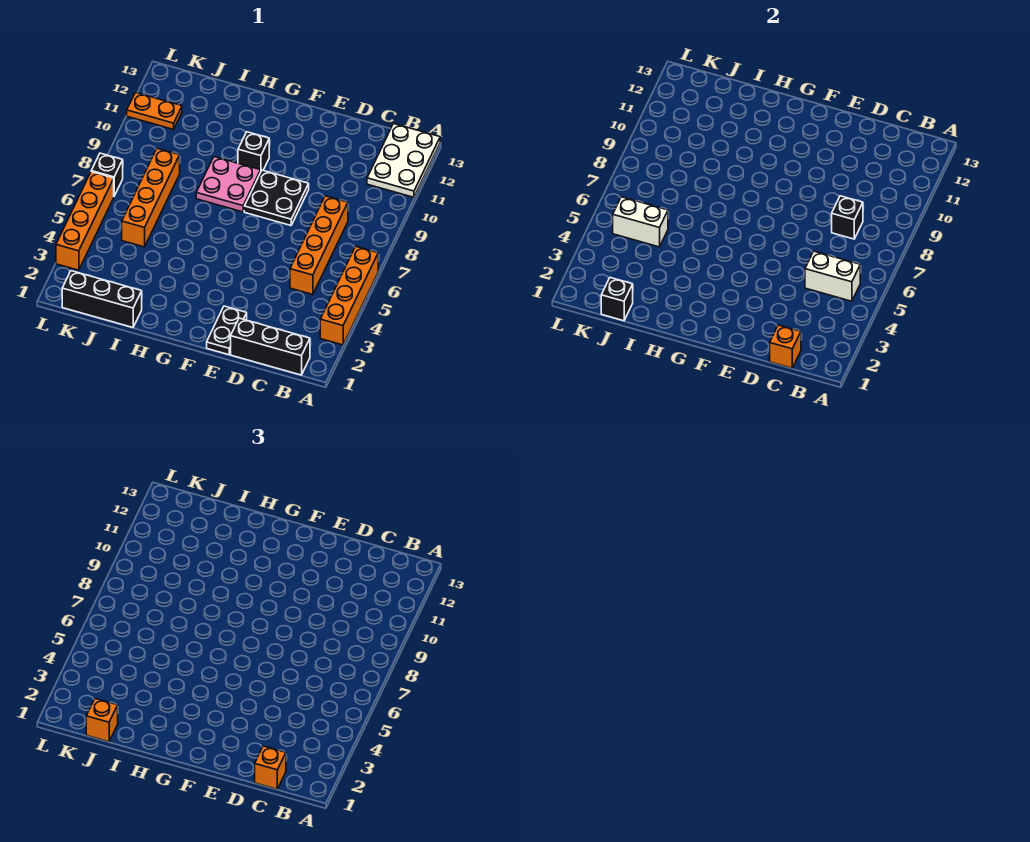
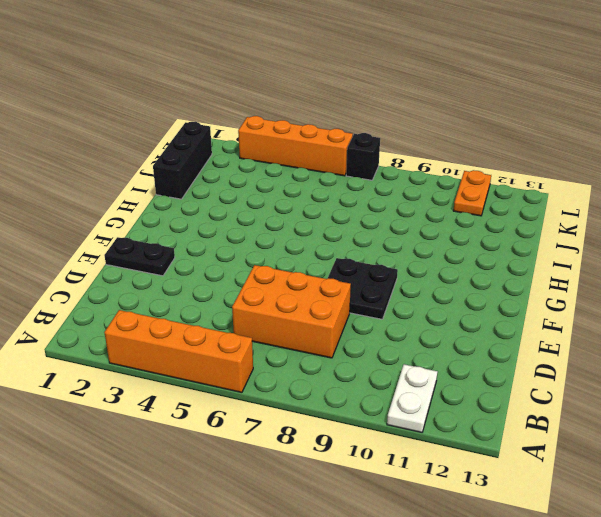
white plate A11:B11 level 1 -> white plate A11:B13 level 1
orange brick C6:D8 level 1 -> orange brick C5:C8 level 1
none -> black brick B1:D1 level 1
none -> pink plate G8:H9 level 1
none -> black brick G10 level 1

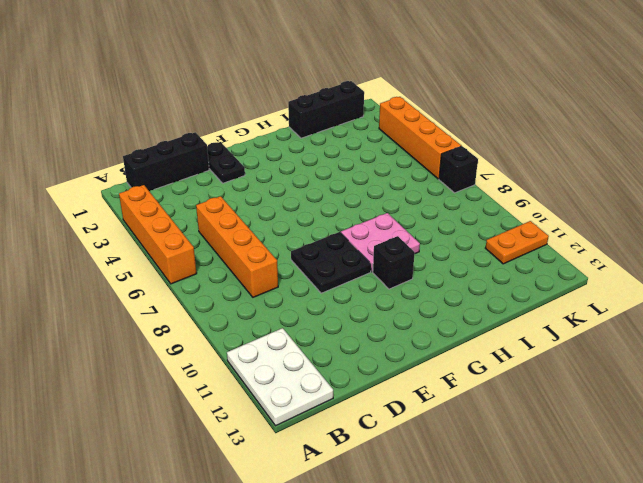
none -> orange brick J5:J8 level 1
none -> white brick B5:C5 level 2
none -> orange brick C1 level 2

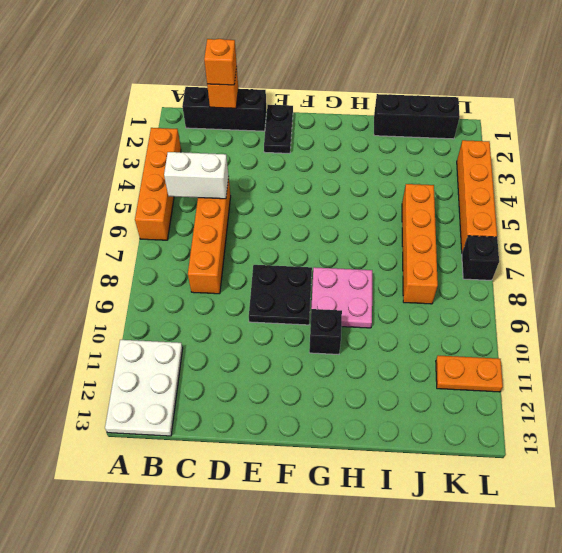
none -> black brick C8 level 2
none -> black brick J1 level 2
none -> white brick J5:K5 level 2

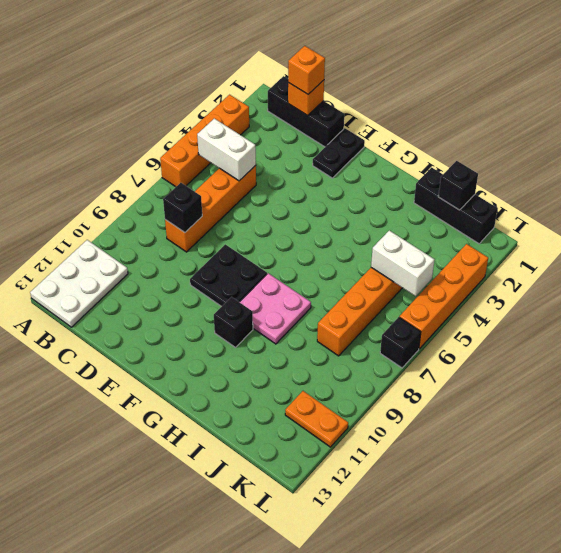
none -> orange brick J1 level 3

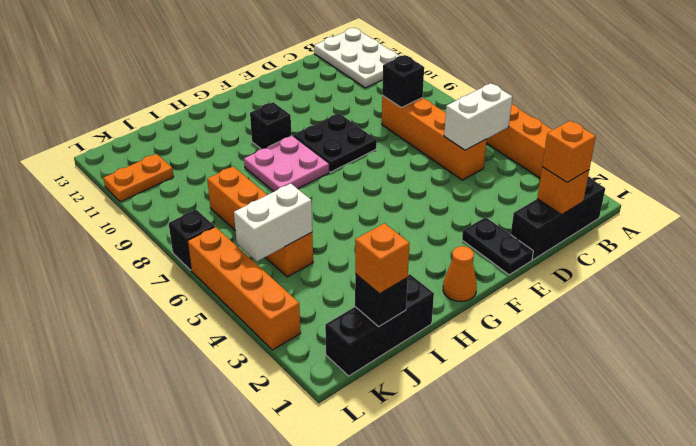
orange cone G1 level 1 -> none

